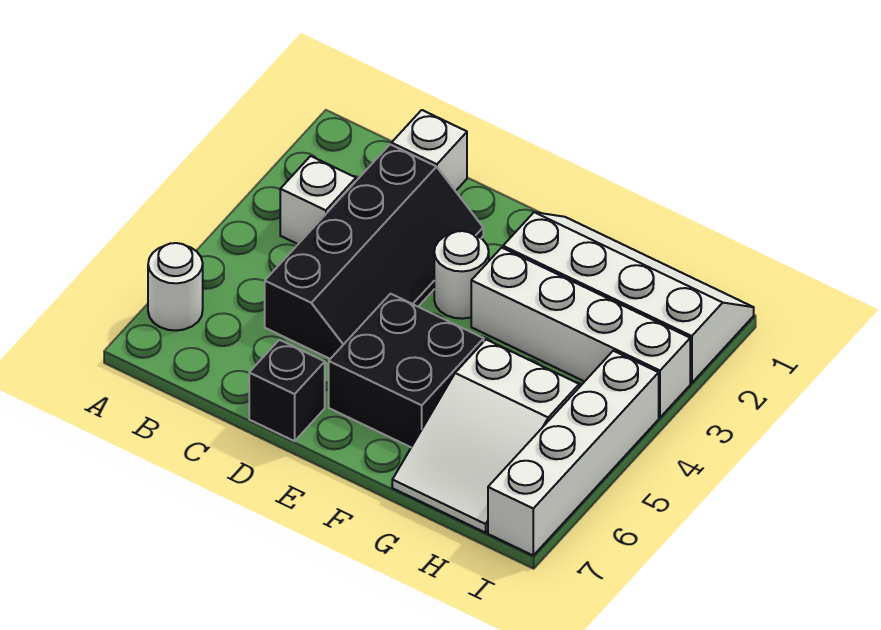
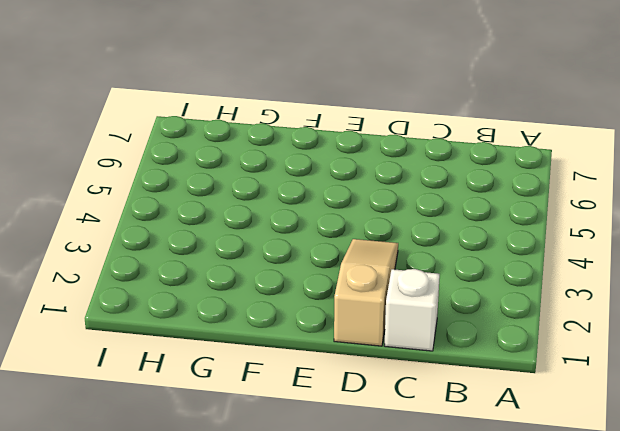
tan slope D1:D3 level 1 top 1 -> black slope C2:D5 level 1 top C
none -> white round brick A6 level 1
none -> white brick B3 level 1

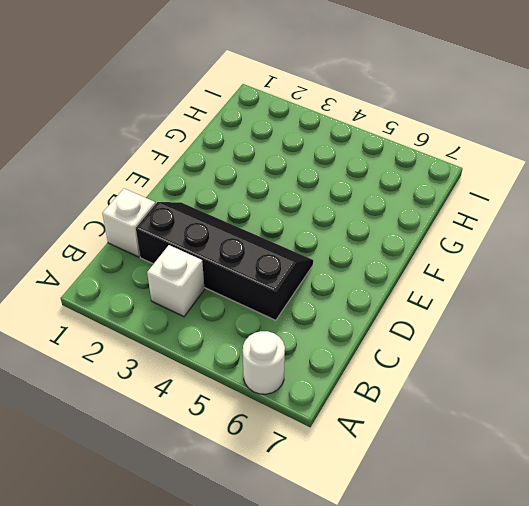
none -> black brick D7 level 1
none -> white round brick E3 level 1

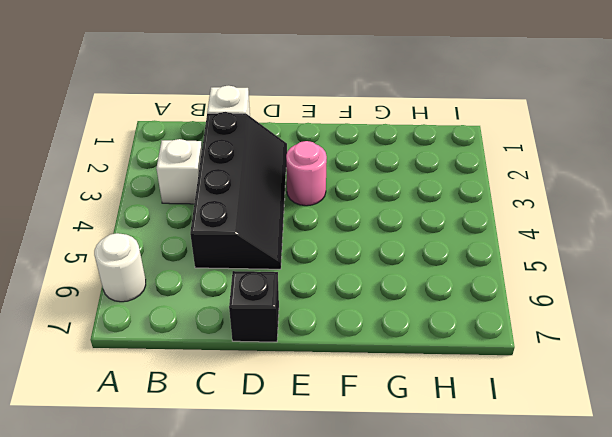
pink round brick E3 level 1 -> white round brick E3 level 1
none -> black brick E5:F6 level 1
none -> white slope F1:I2 level 1 top 2

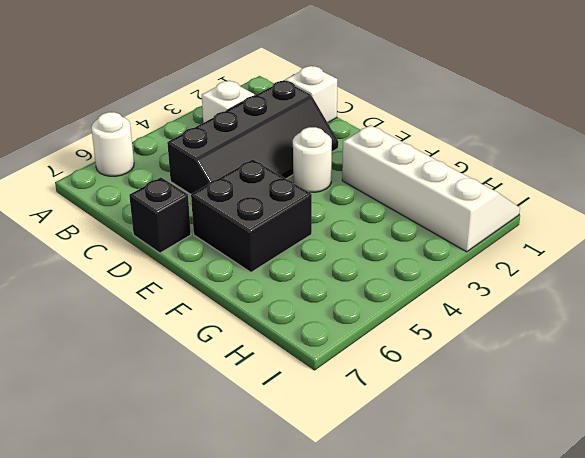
none -> white brick F3:I3 level 1
none -> white slope G5:H7 level 1 top 5

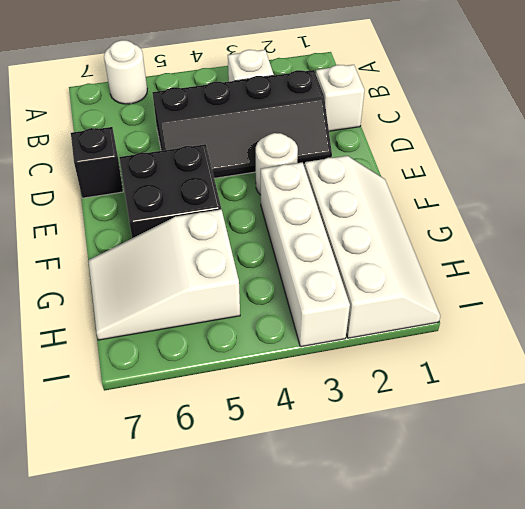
none -> white brick I4:I7 level 1

